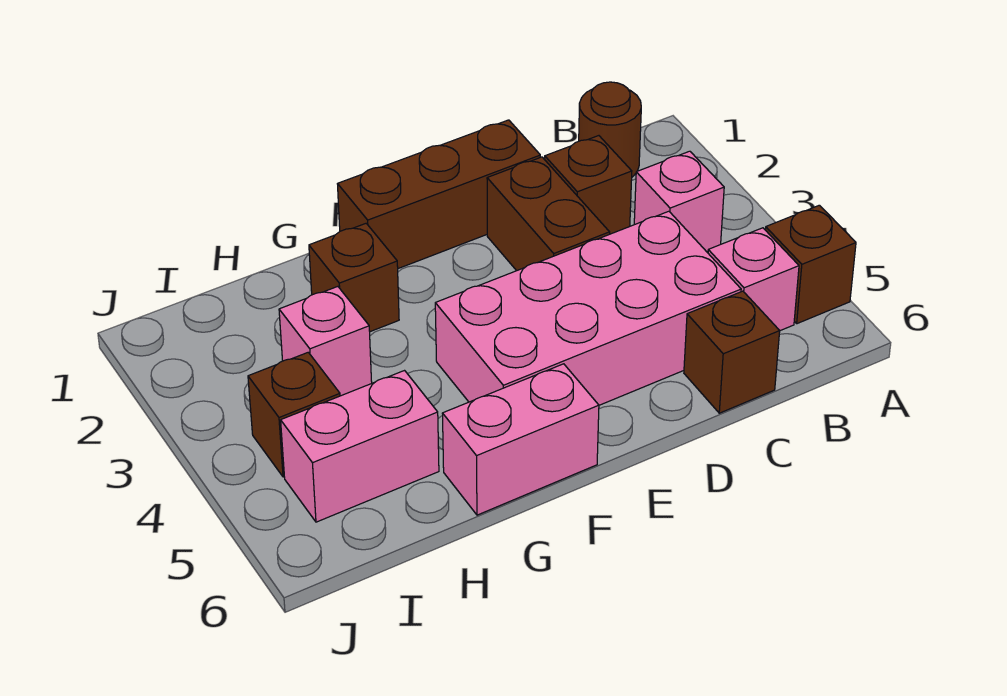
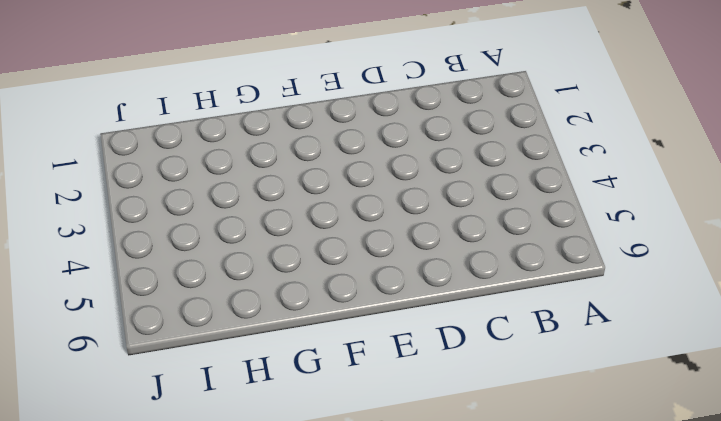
none -> brown brick A5 level 1
none -> brown round brick B1 level 1
none -> pink brick B3 level 1

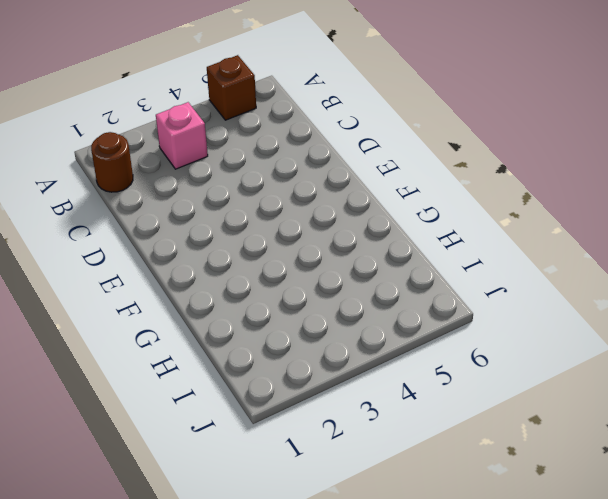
none -> pink brick B5 level 1
none -> brown brick C2 level 1
none -> pink brick C4:F5 level 1

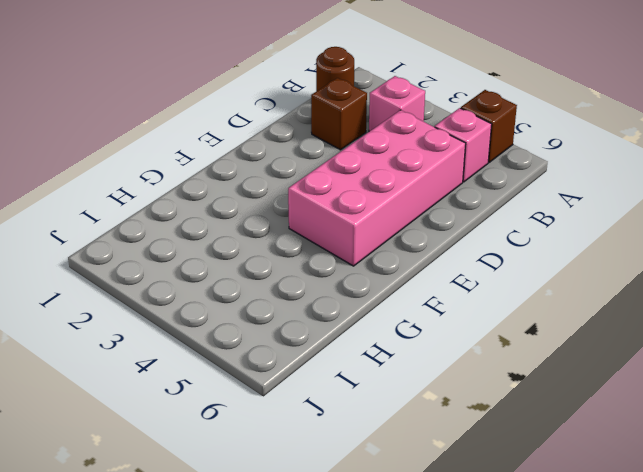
none -> brown brick C6 level 1
none -> brown brick D1:F1 level 1
none -> brown brick D2:D3 level 1

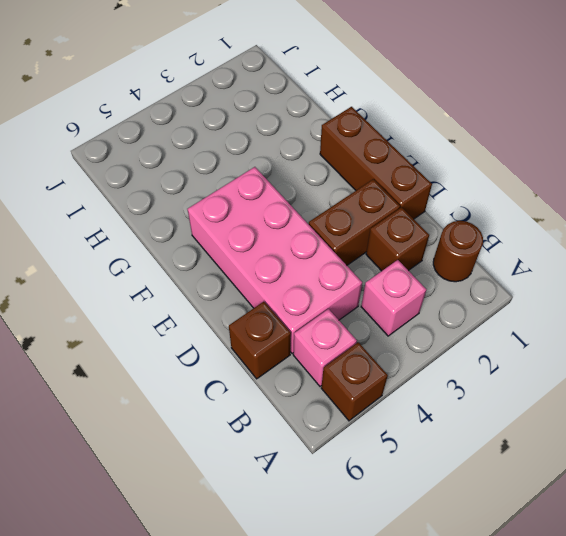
none -> pink brick F6:G6 level 1
none -> brown brick G2 level 1
none -> pink brick H3 level 1

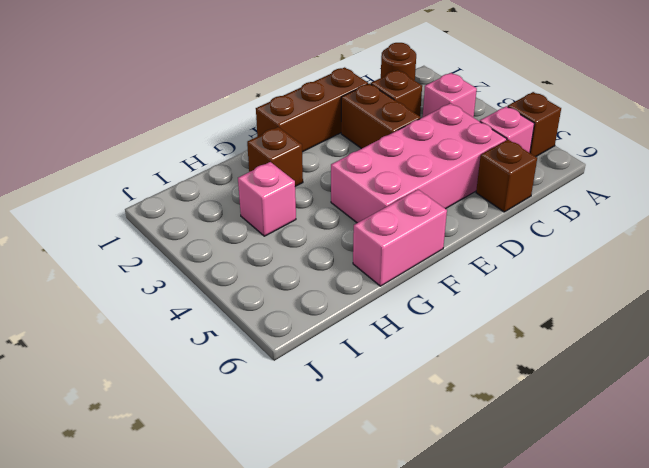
none -> pink brick H5:I5 level 1
none -> brown brick I4 level 1

